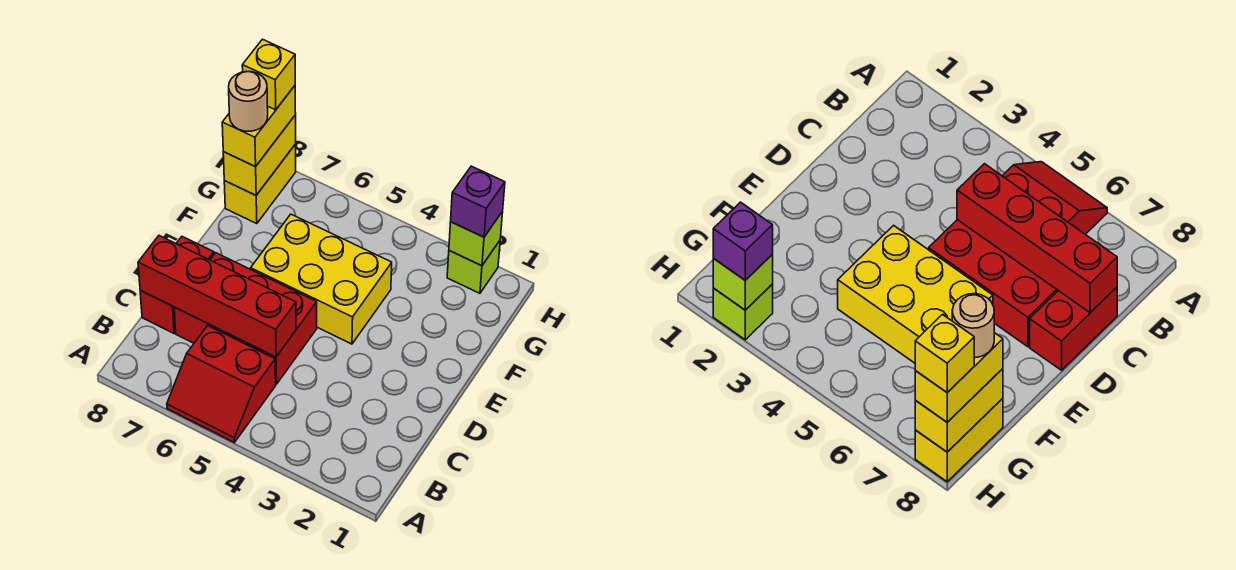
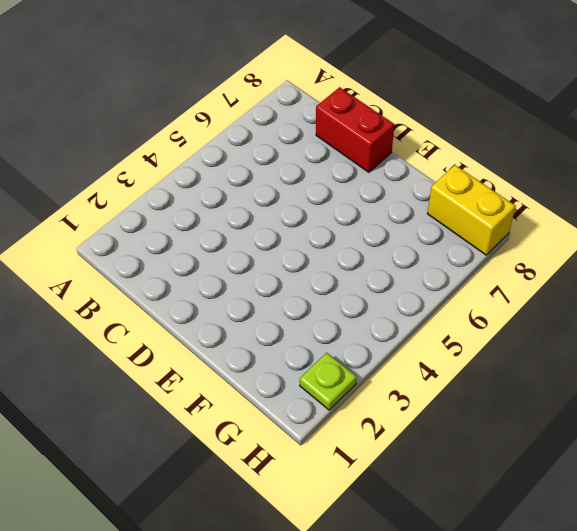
lime plate H2 level 1 -> lime brick H2 level 1
none -> red slope A5:B6 level 1 top B
none -> red brick C5:D7 level 1
none -> yellow brick E4:F6 level 1

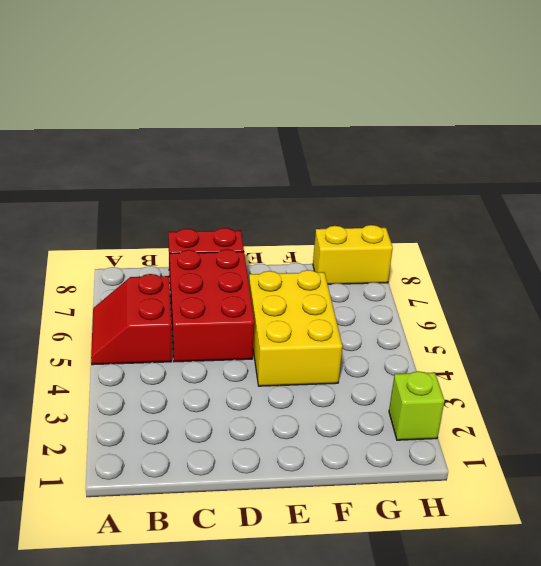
none -> red brick C5:C8 level 2
none -> yellow brick G8:H8 level 2
none -> lime brick H2 level 2

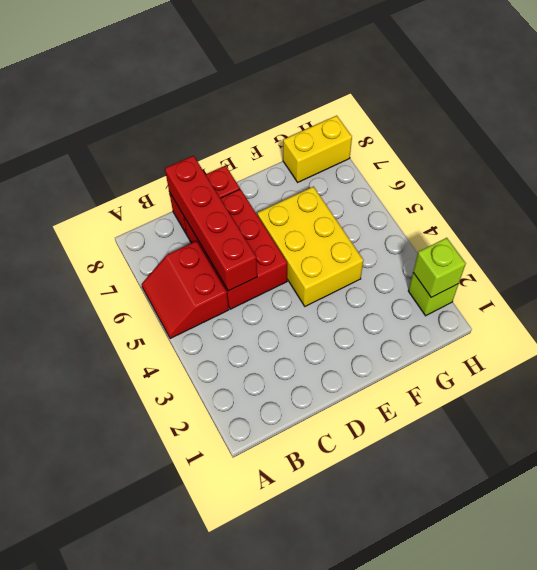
none -> yellow brick G8:H8 level 2
none -> yellow brick G8:H8 level 3
none -> purple brick H2 level 3

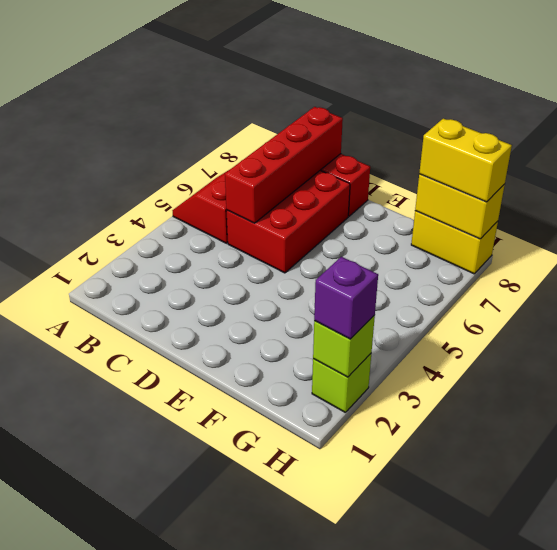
none -> yellow brick E4:F6 level 1
none -> tan round brick G8 level 4
none -> yellow brick H8 level 4

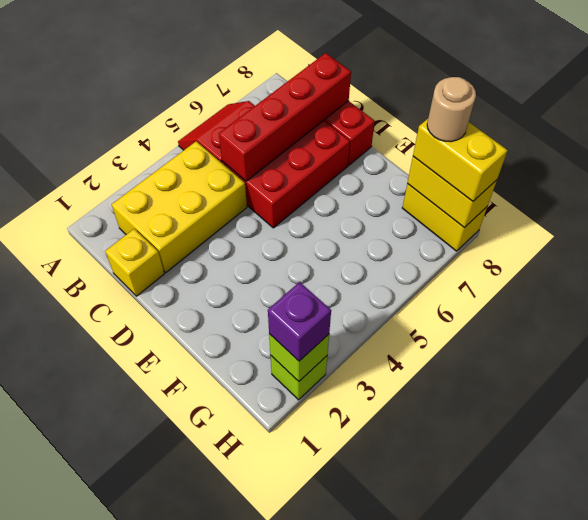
yellow brick B2:C4 level 1 -> yellow brick E4:F6 level 1
yellow brick C1 level 1 -> yellow brick H8 level 4

